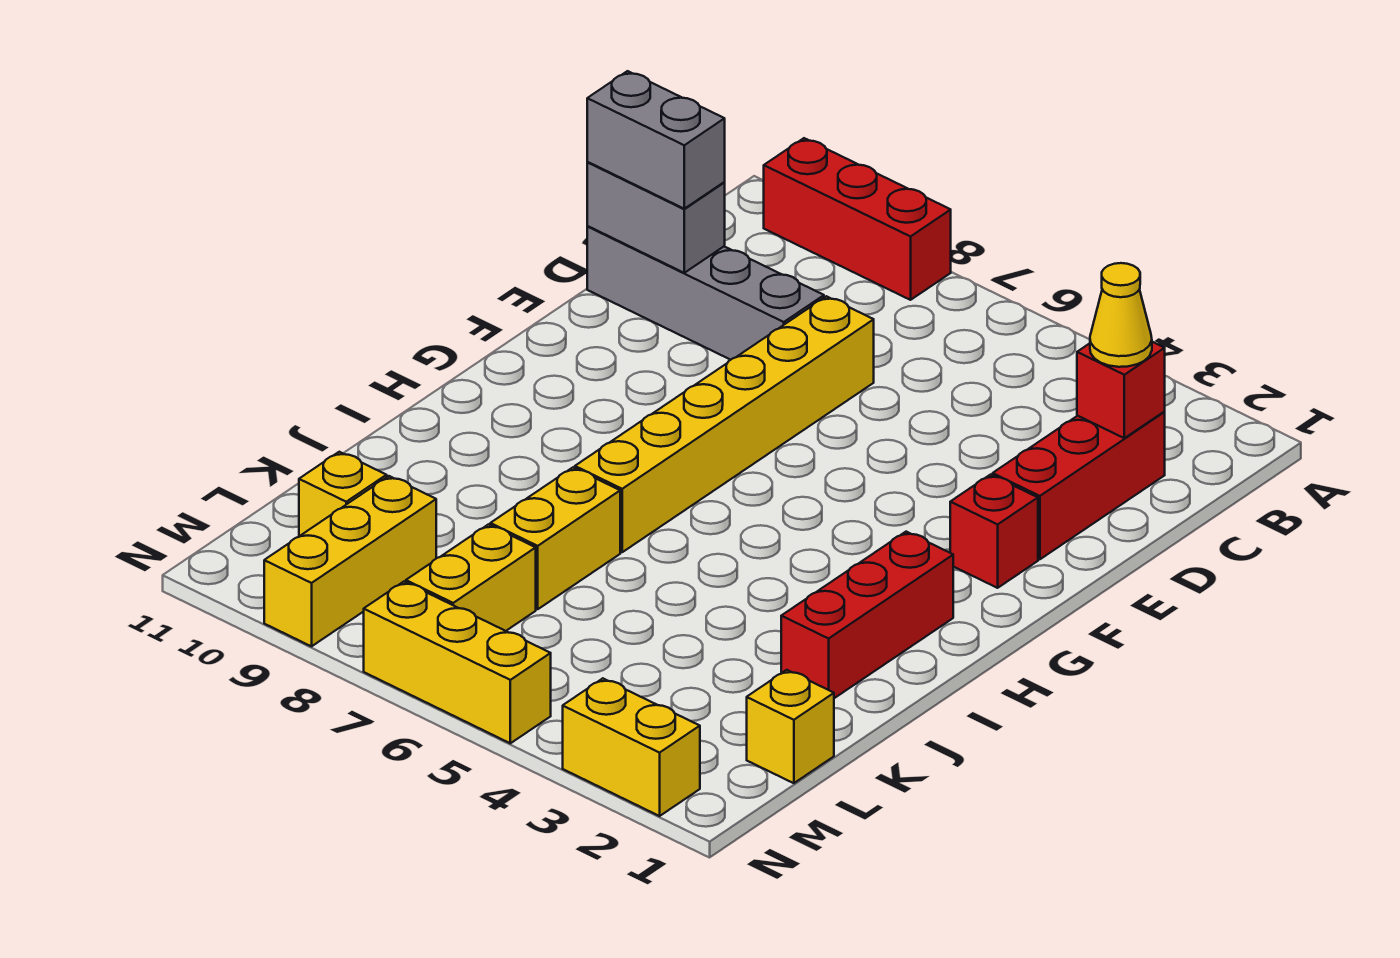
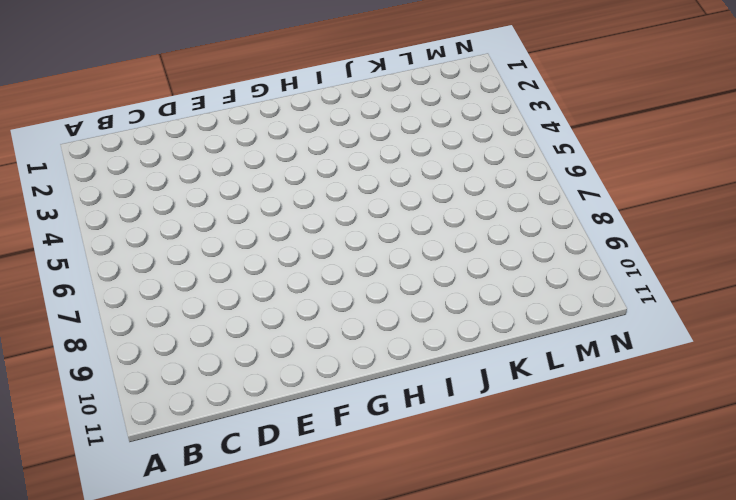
none -> red brick A8:A10 level 1
none -> red brick C2:E2 level 1
none -> yellow brick D7:I7 level 1

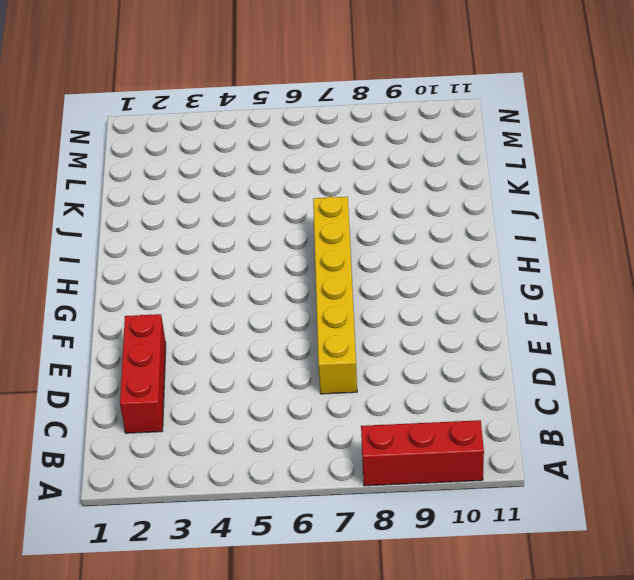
none -> grey brick D8:D11 level 1
none -> red brick F2 level 1
none -> red brick H2:J2 level 1

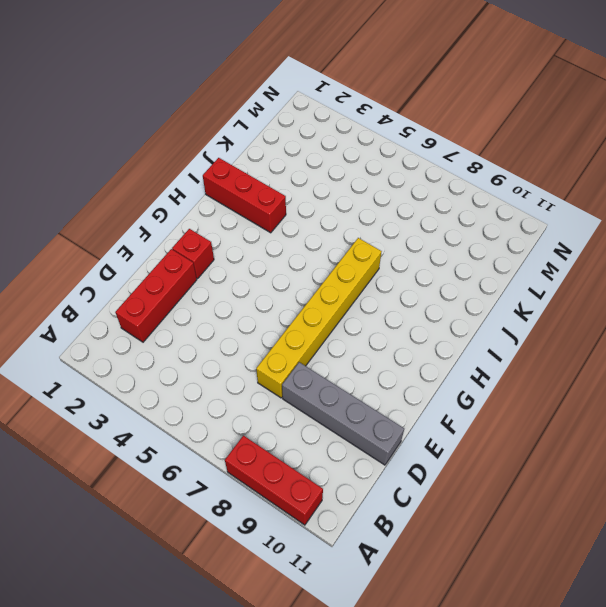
red brick I1:I3 level 1 -> red brick H2:J2 level 1
none -> yellow brick J7:K7 level 1
none -> yellow brick L1 level 1
none -> yellow brick L7:M7 level 1

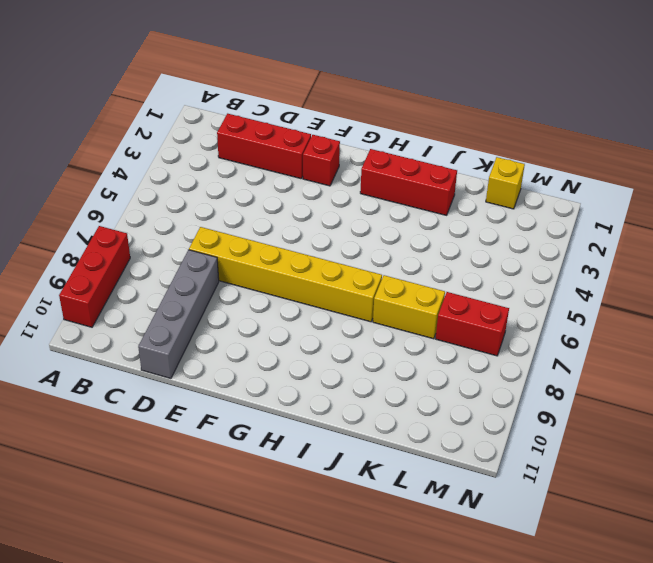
red brick L7:M7 level 1 -> yellow brick L7:M7 level 1
none -> yellow brick L9:N9 level 1
none -> yellow brick L10 level 1
none -> yellow brick N2:N3 level 1

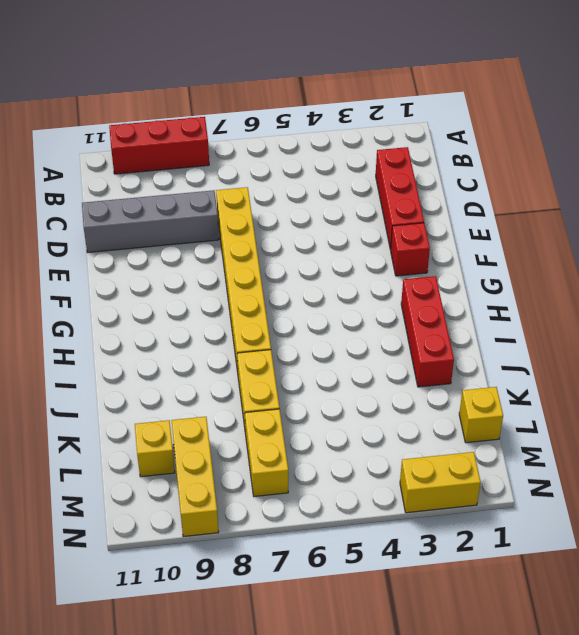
none -> yellow brick N5:N7 level 1
none -> red brick C2 level 2
none -> grey brick D10:D11 level 2

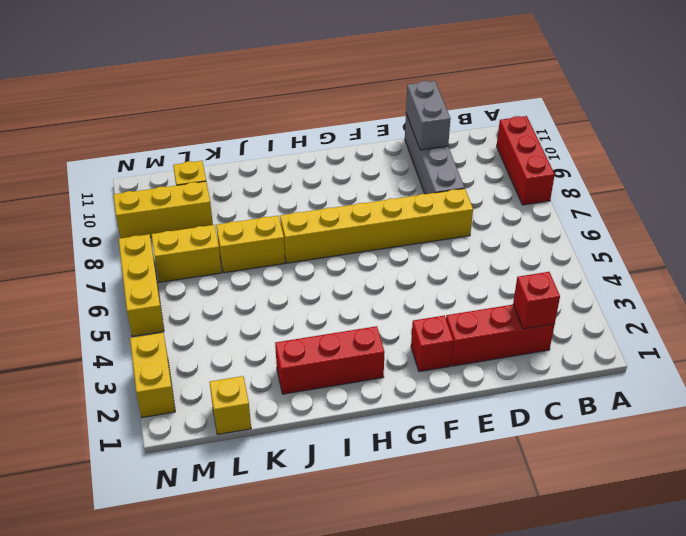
none -> yellow cone C2 level 3
none -> grey brick D10:D11 level 3

